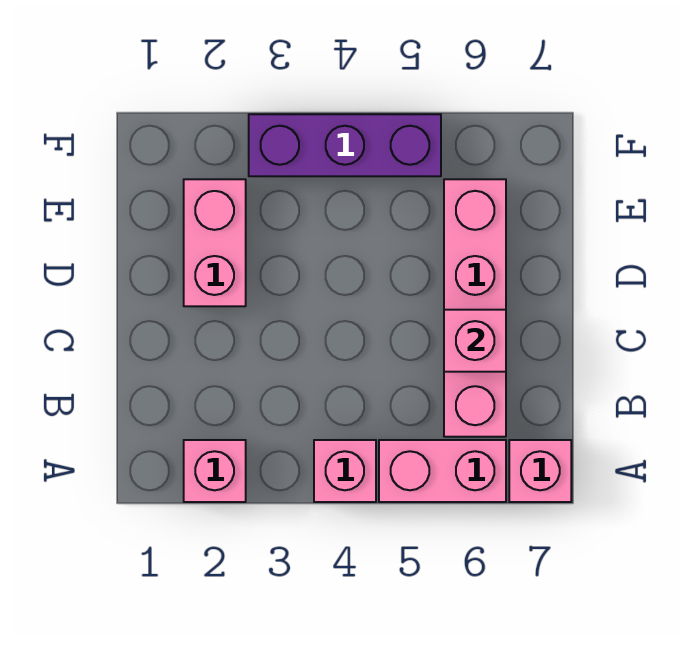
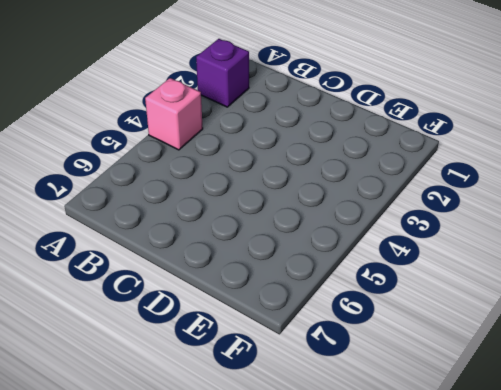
purple brick A2 level 1 -> pink brick A2 level 1
none -> pink brick A5:A6 level 1
none -> pink brick A7 level 1

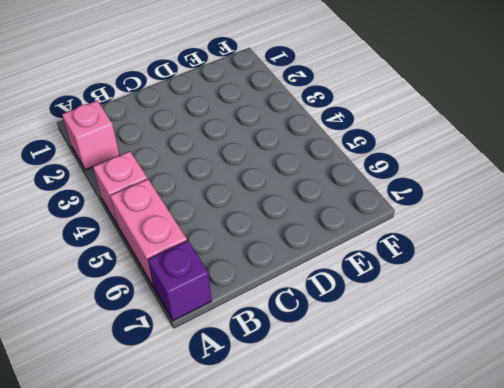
purple brick A7 level 1 -> pink brick A7 level 1
none -> pink brick B6:E6 level 1
none -> pink brick D2:E2 level 1

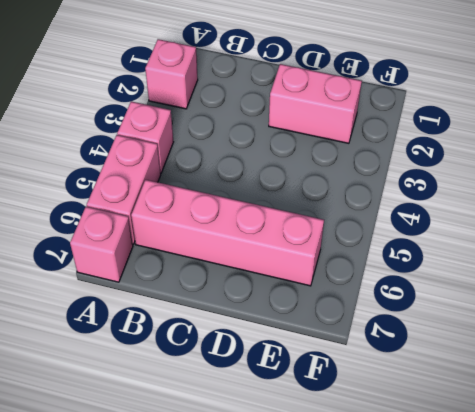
none -> purple brick F3:F5 level 1
none -> pink brick C6 level 2

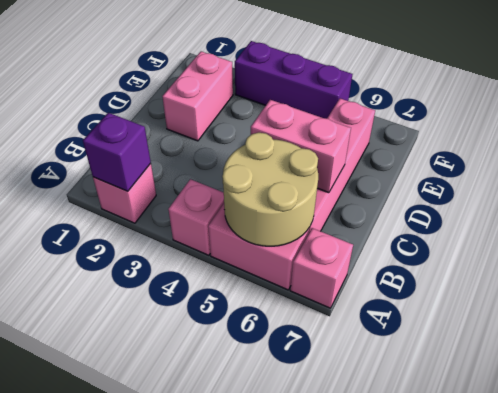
purple brick A2 level 2 -> none
tan round brick A5:B6 level 2 -> none
pink brick C5:C6 level 2 -> pink brick C6 level 2

